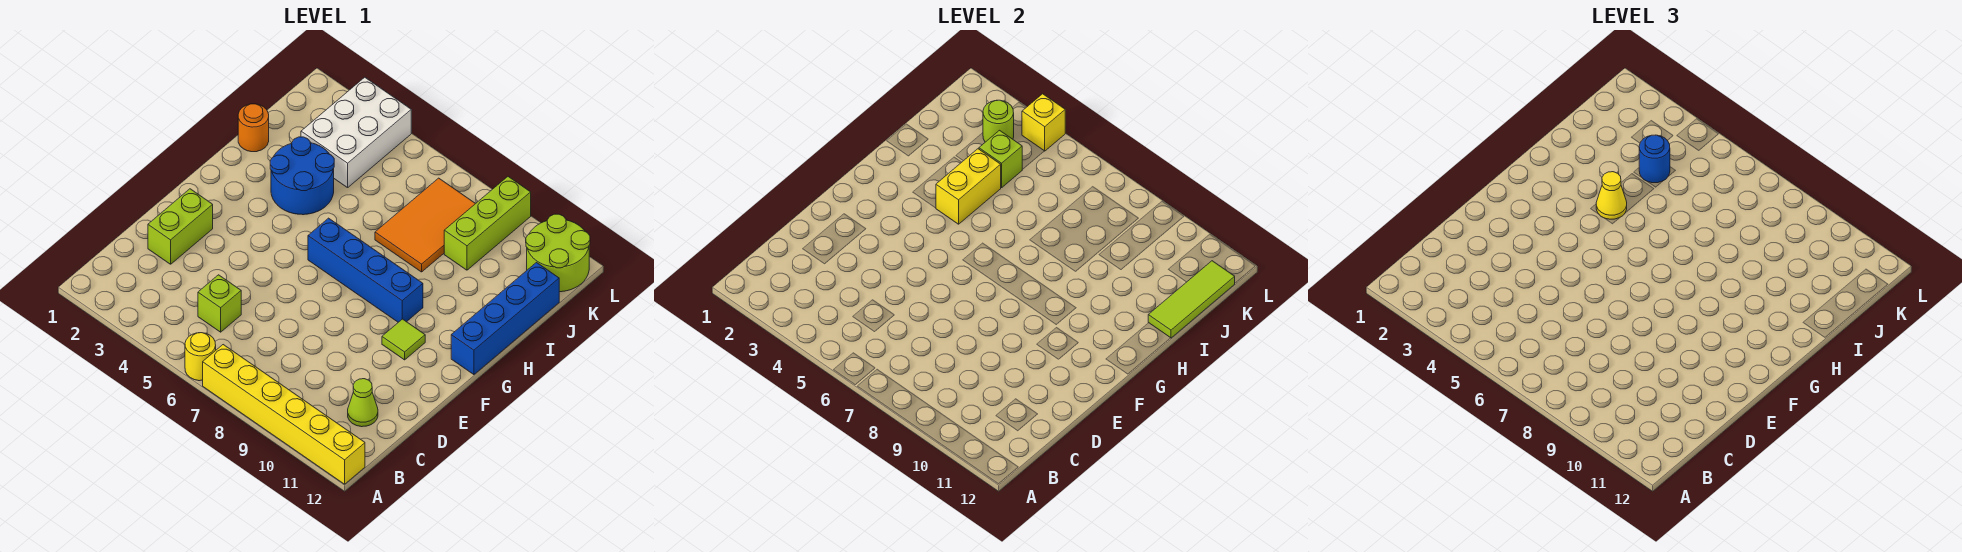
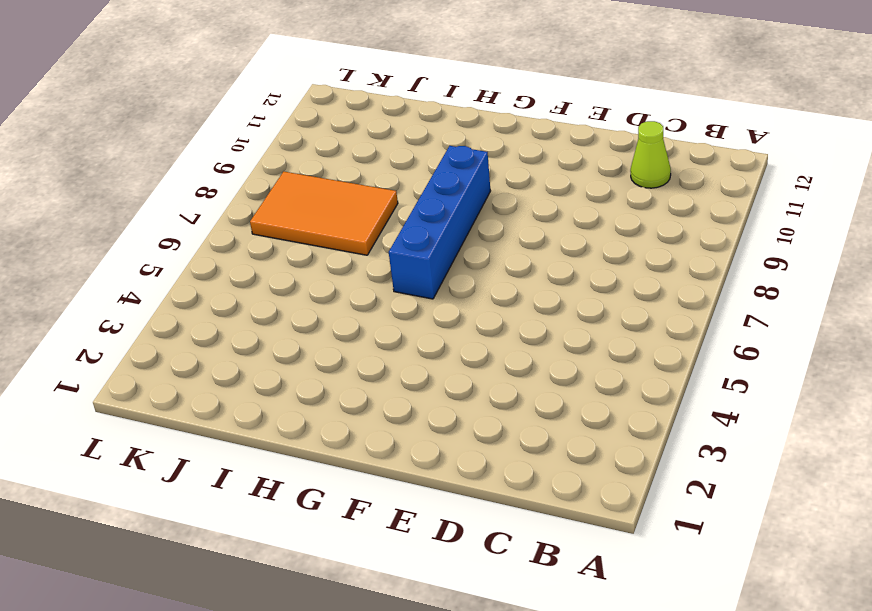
none -> yellow round brick A6 level 1
none -> yellow brick A7:A12 level 1
none -> lime brick C5 level 1

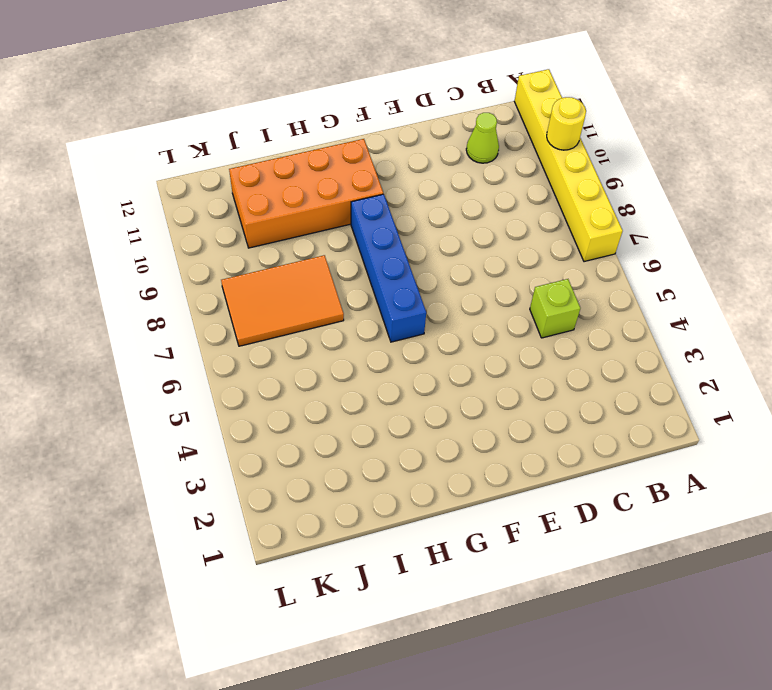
yellow round brick A10 level 2 -> yellow round brick A6 level 1
orange brick G10:J11 level 1 -> none
none -> lime brick D2:E2 level 1
none -> lime tile F10 level 1
none -> blue brick G12:J12 level 1

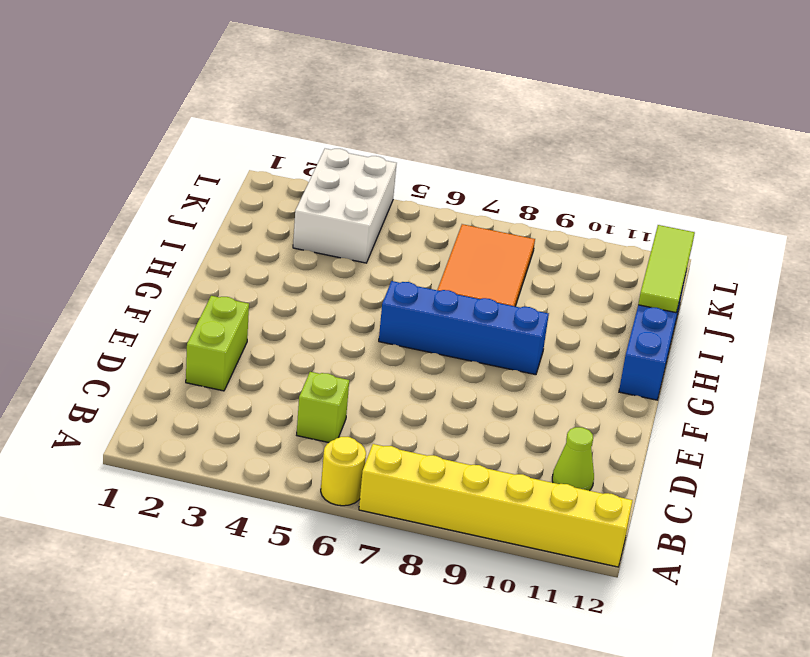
none -> lime tile F10 level 1
none -> blue round brick H3:I4 level 1
none -> orange round brick I1 level 1

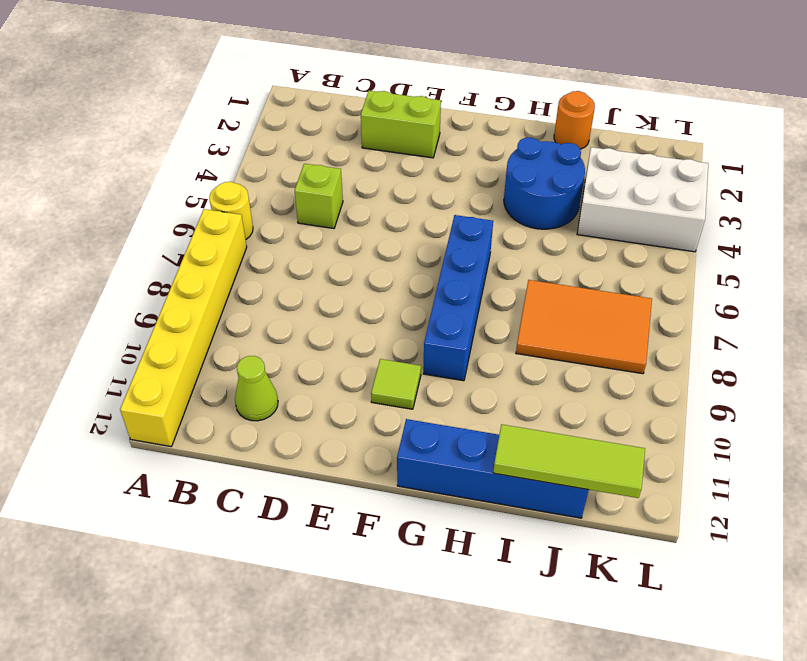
none -> lime brick J9:L9 level 1
none -> lime round brick K11:L12 level 1
none -> yellow brick H4:I4 level 2

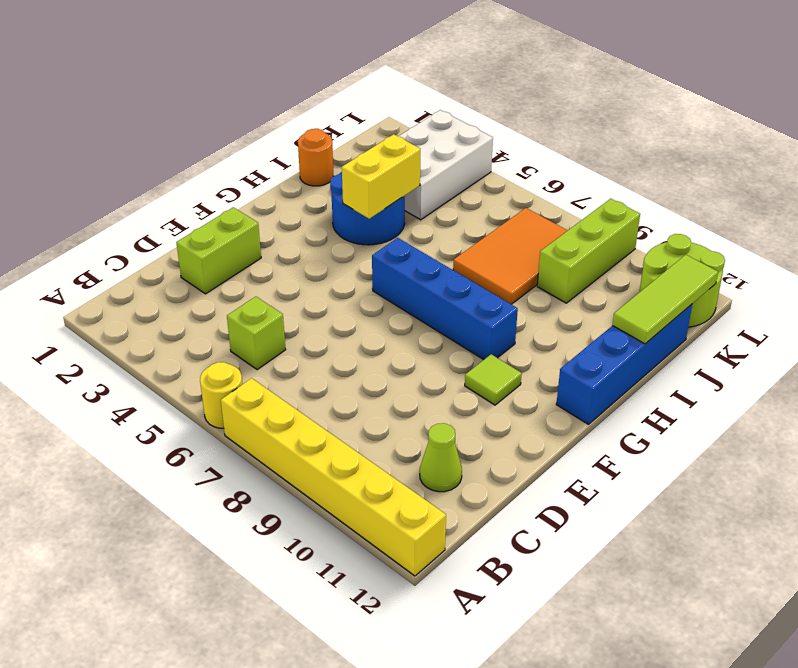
none -> lime brick J4 level 2
none -> lime round brick K3 level 2
none -> yellow brick L4 level 2

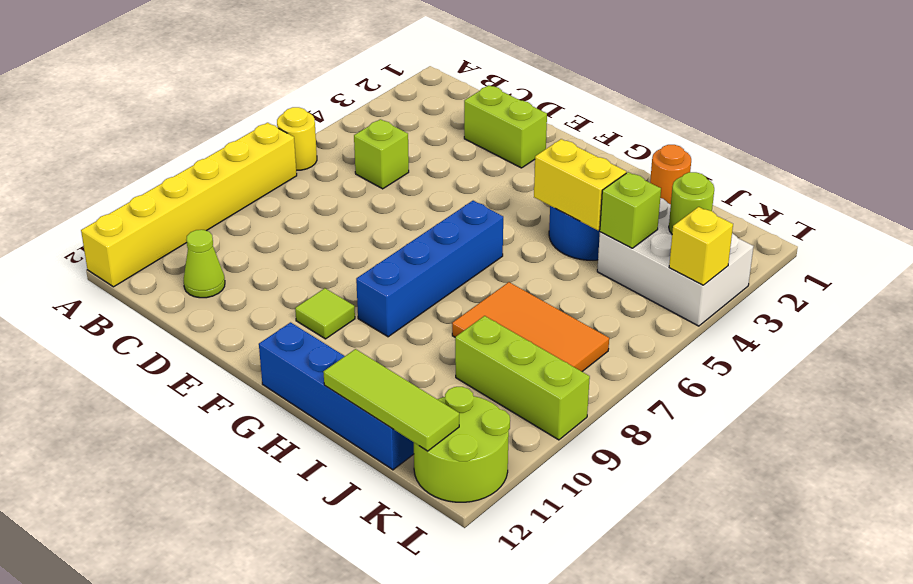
none -> yellow cone H4 level 3
none -> blue round brick J4 level 3

